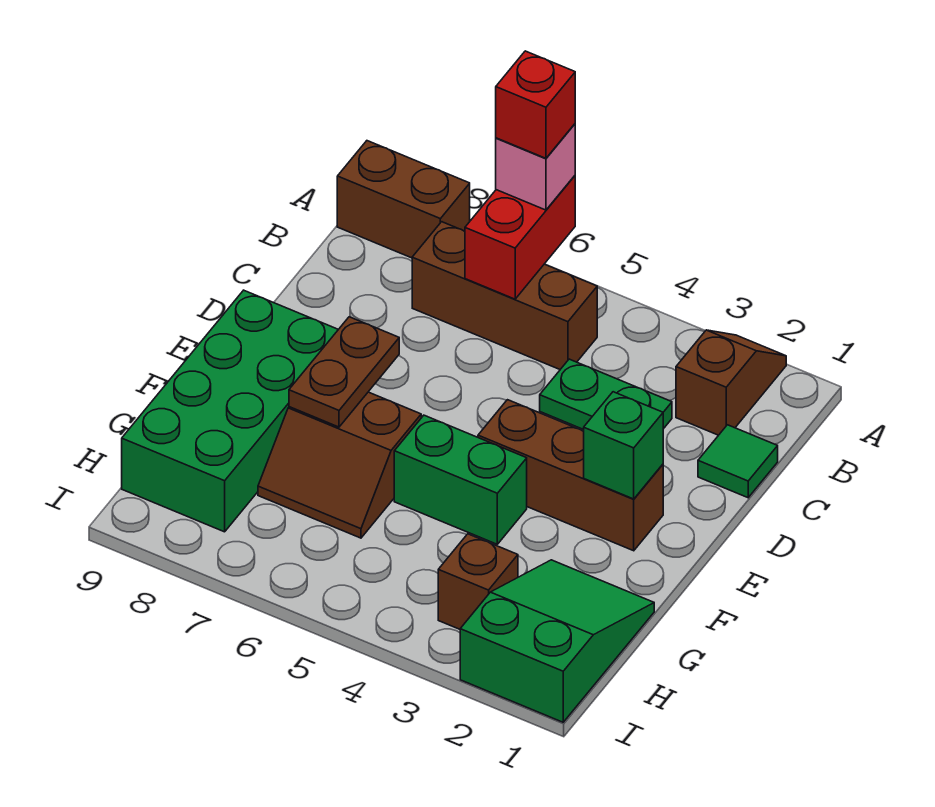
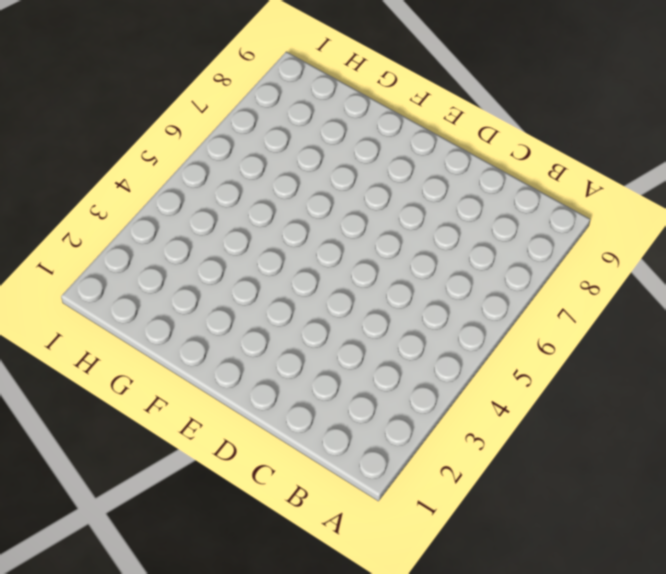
none -> brown slope A2:B2 level 1 top B
none -> brown brick A8:A9 level 1
none -> brown brick B5:B7 level 1

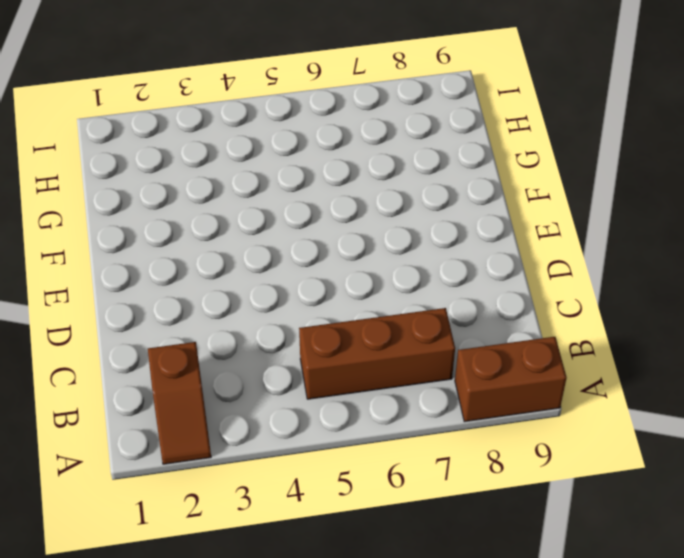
none -> green tile C1 level 1
none -> green plate C3:C4 level 1
none -> brown brick E2:E4 level 1

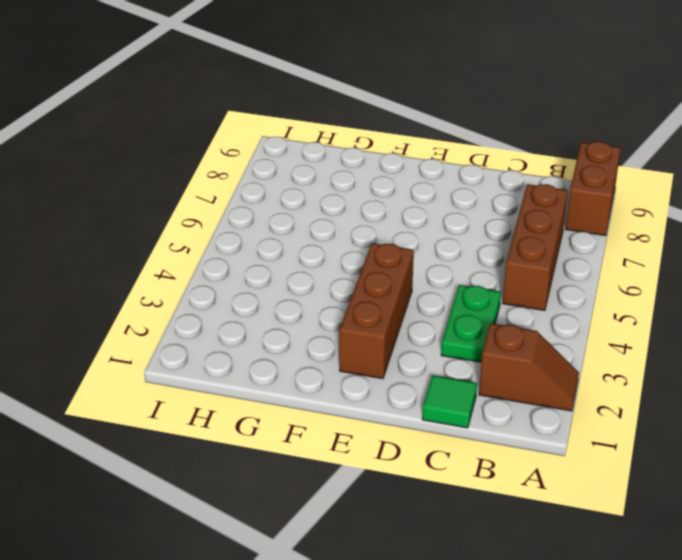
none -> green brick E8:H9 level 1
none -> green brick F4:F5 level 1
none -> brown slope F6:G7 level 1 top F

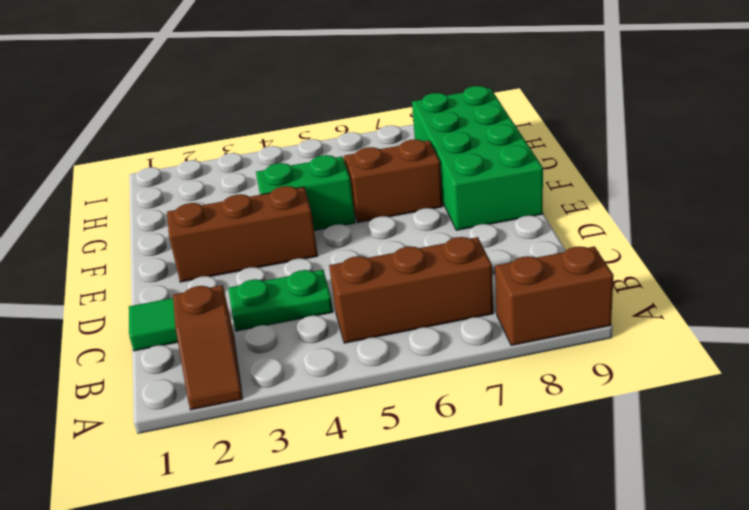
none -> green slope G1:I2 level 1 top I
none -> brown brick H3 level 1
none -> red brick A6:B6 level 2

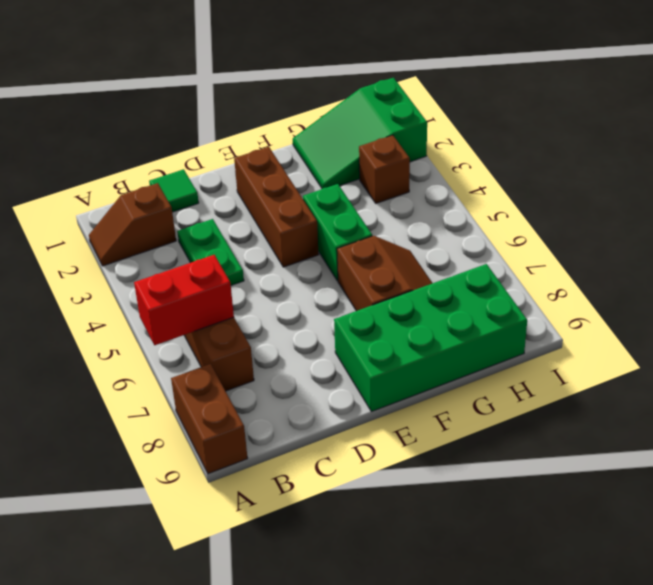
none -> green brick E2 level 2
none -> brown plate E7:F7 level 2
none -> pink brick A6 level 3

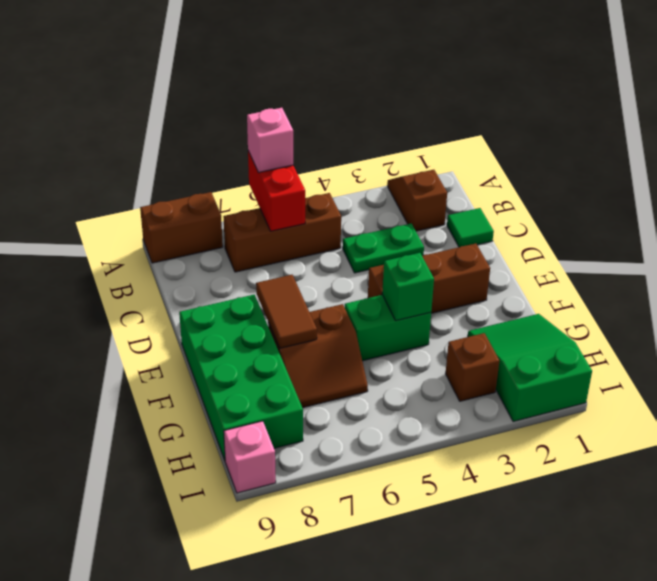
brown tile E7:F7 level 2 -> brown plate E7:F7 level 2
green brick F4 level 2 -> green brick E2 level 2
pink brick I9 level 1 -> none
none -> red brick A6 level 4

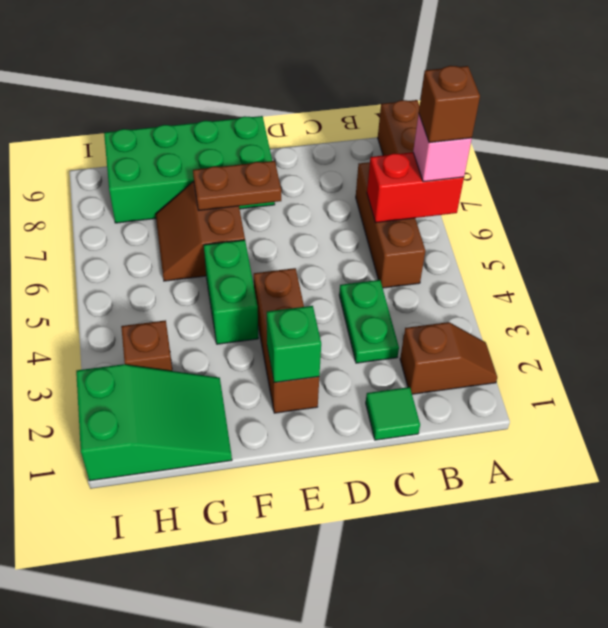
brown brick A6 level 4 -> red brick A6 level 4

